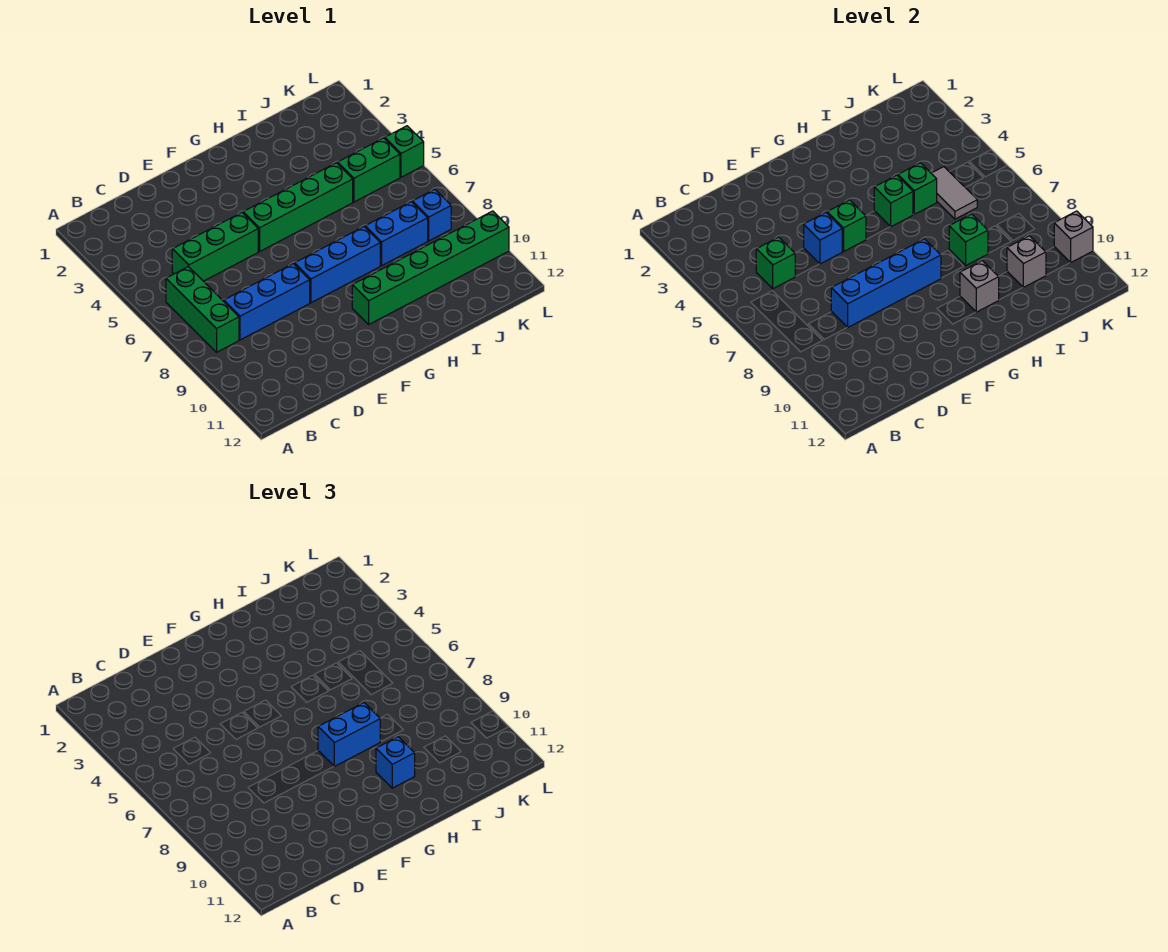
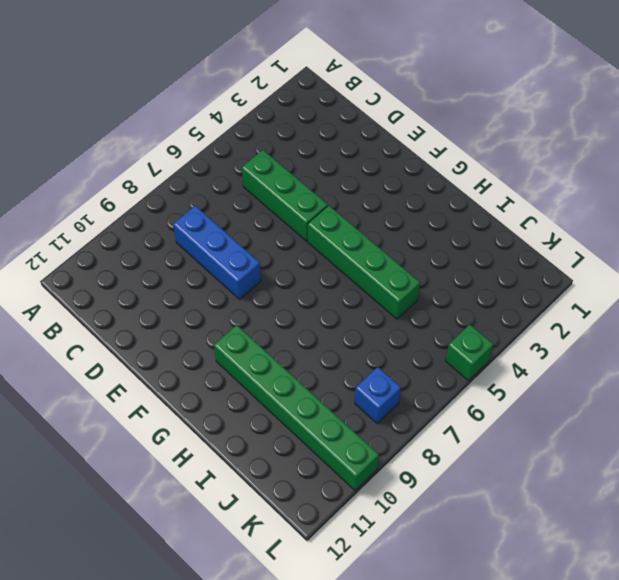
none -> green brick B6:B8 level 1
none -> blue brick F8:H8 level 1
none -> blue brick I8:J8 level 1

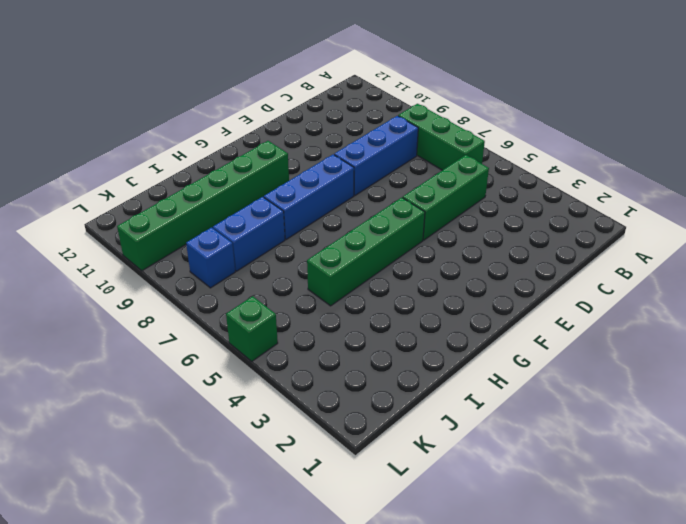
none -> green brick J5:K5 level 1
none -> green brick C5 level 2
none -> blue brick D8:G8 level 2

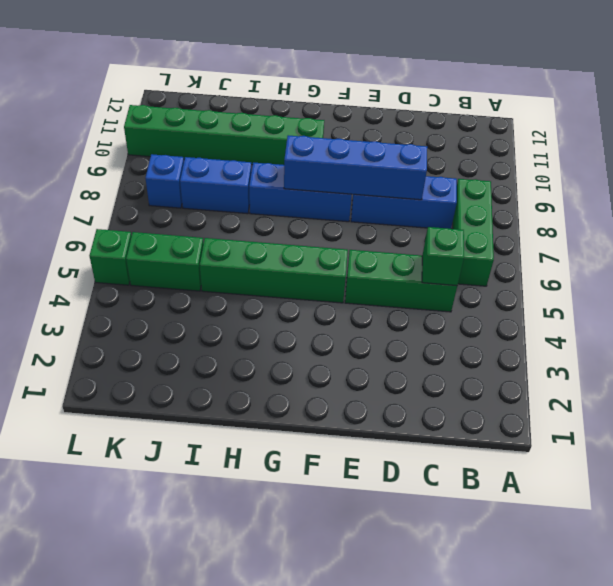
none -> blue brick E5 level 2
none -> green brick F5 level 2
none -> green brick H5 level 2

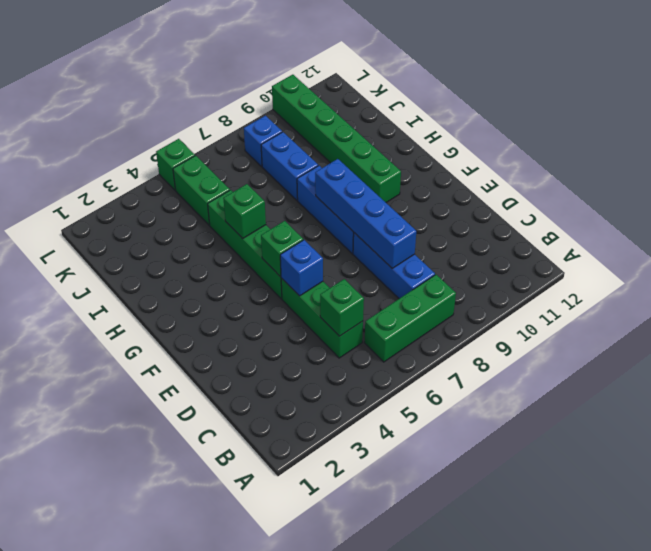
none -> grey brick H10 level 2
none -> green brick I5 level 2
none -> green brick I8 level 2

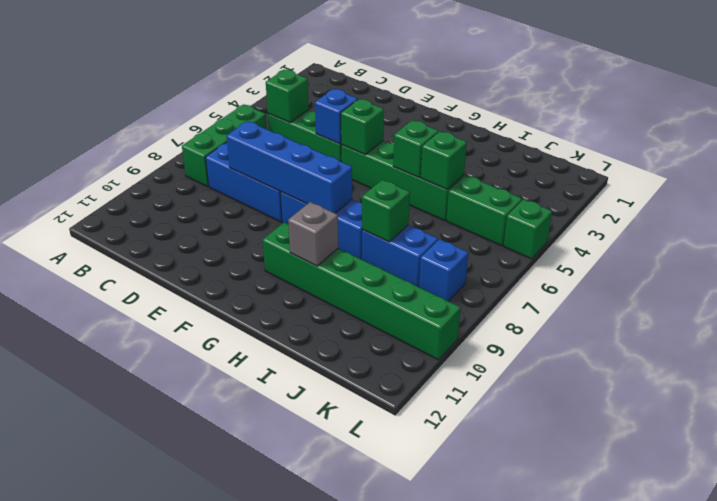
none -> grey tile J5:J6 level 2
none -> grey brick J10 level 2
none -> grey brick L10 level 2

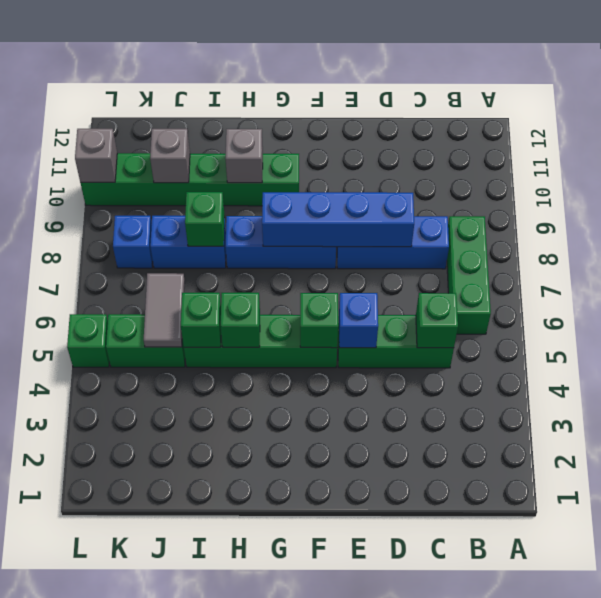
none -> blue brick G8:H8 level 3
none -> blue brick H10 level 3

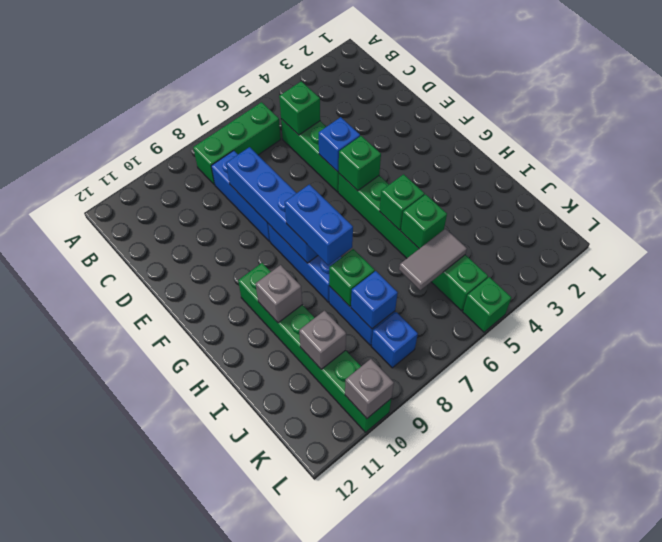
blue brick J8 level 2 -> blue brick H10 level 3

